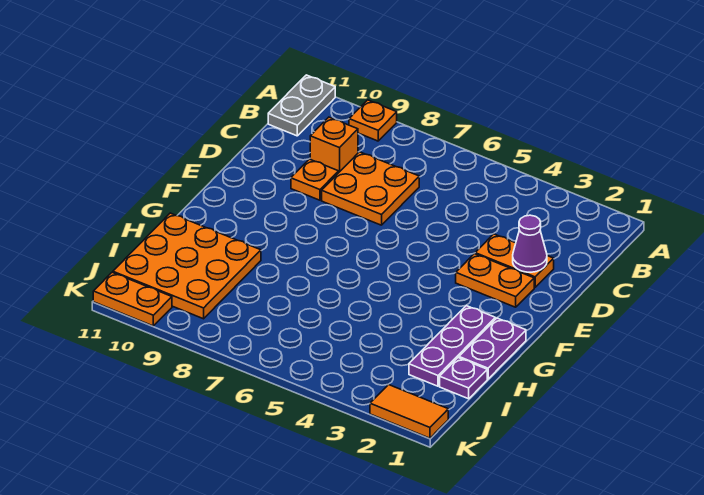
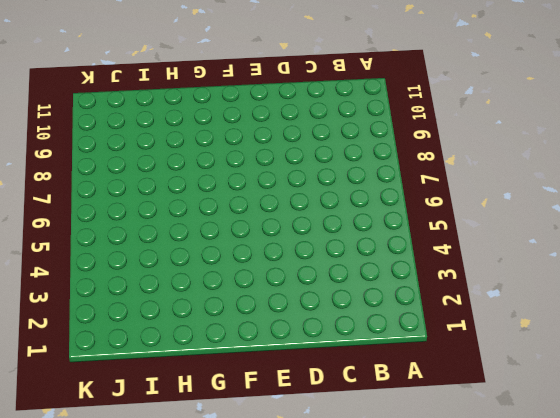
none -> orange plate A9 level 1
none -> grey plate A11:B11 level 1
none -> orange plate C7:D8 level 1

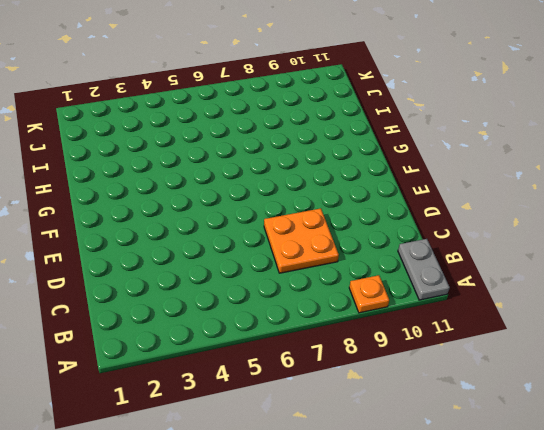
none -> orange brick C9 level 1
none -> orange plate D2:D3 level 1
none -> orange plate D9 level 1

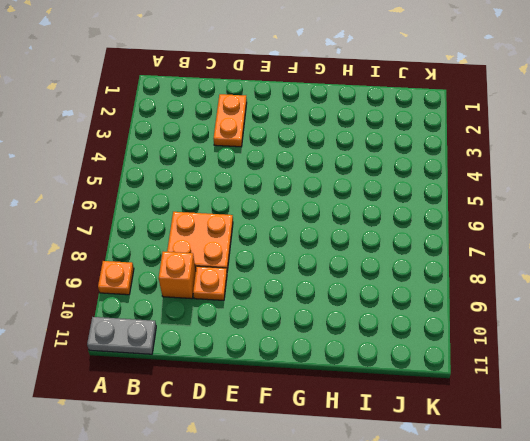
none -> orange plate E2:E3 level 1
none -> purple plate G1:H1 level 1
none -> purple plate G2:I2 level 1

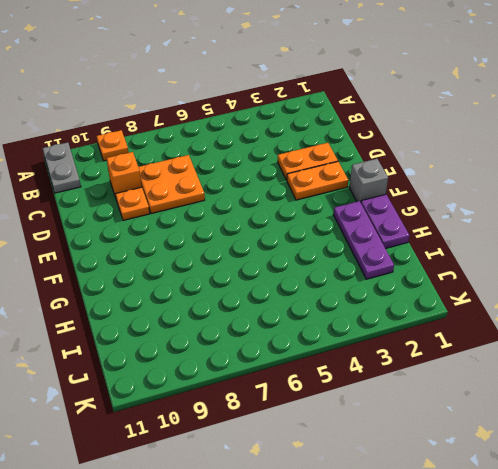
grey brick F1 level 1 -> none
none -> orange plate H9:J11 level 1
none -> purple plate I1 level 1
none -> orange tile K1:K2 level 1

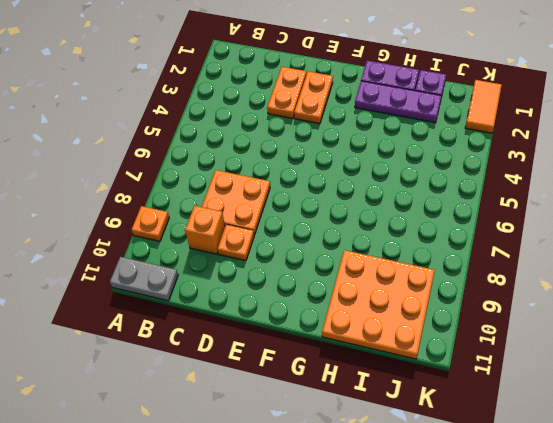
none -> orange plate K10:K11 level 1
none -> purple cone D2 level 2

